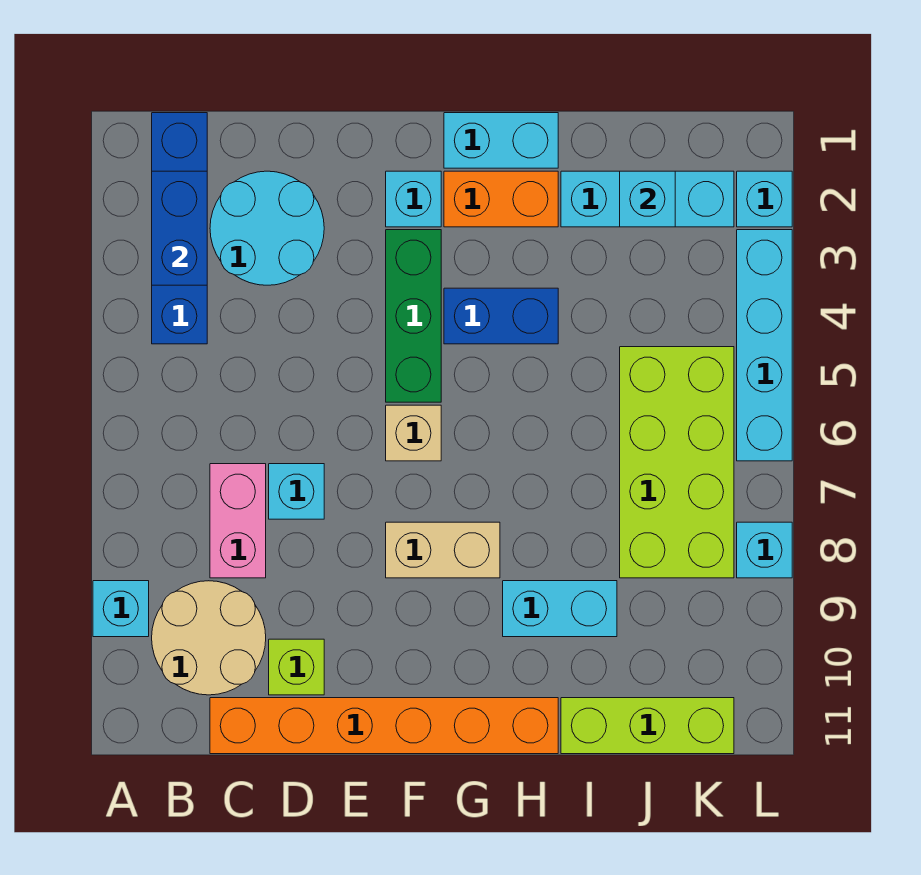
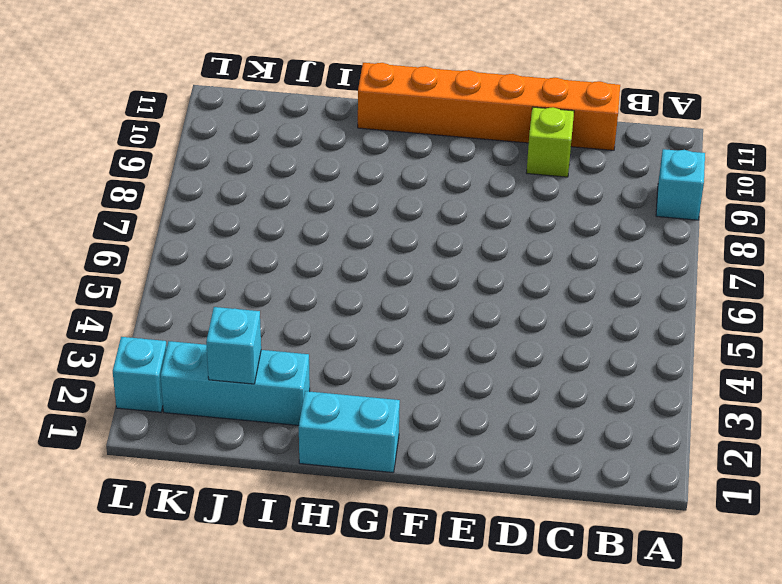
none -> blue brick B1:B4 level 1
none -> tan round brick B9:C10 level 1
none -> cyan round brick C2:D3 level 1

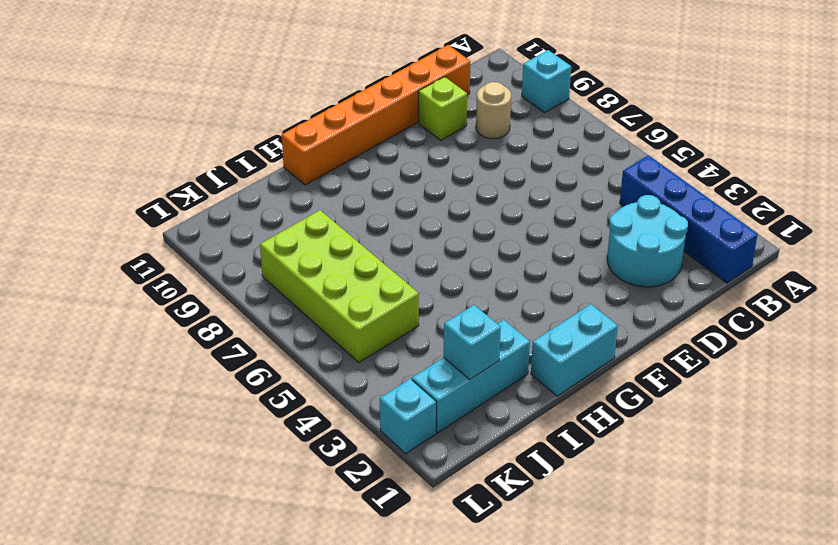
tan round brick C9 level 1 -> tan round brick B9:C10 level 1
none -> pink brick C7:C8 level 1
none -> cyan brick D7 level 1
none -> cyan brick F2 level 1

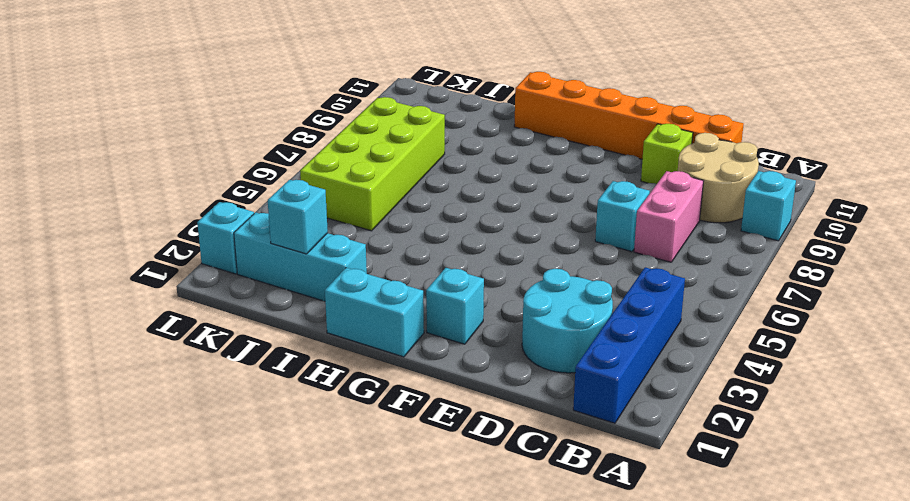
none -> green brick F3:F5 level 1
none -> tan brick F6 level 1
none -> tan brick F8:G8 level 1

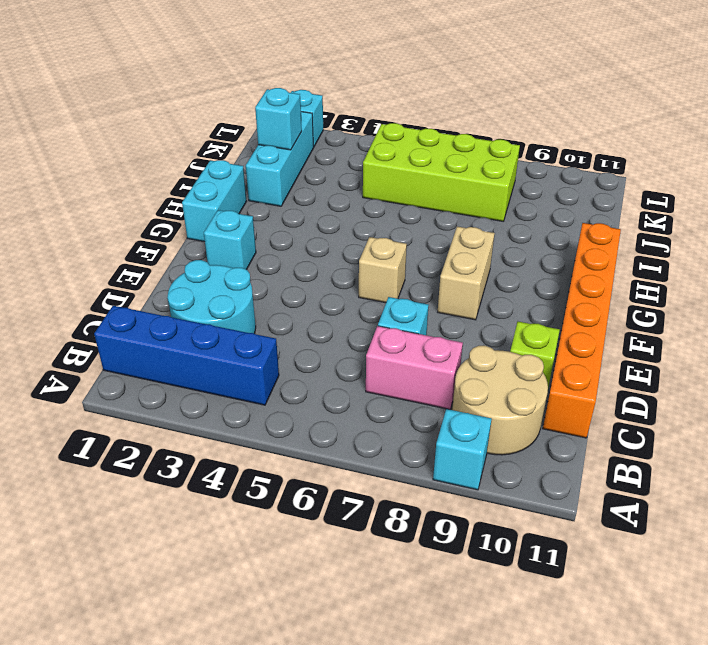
none -> green brick F3:F5 level 1
none -> orange brick G2:H2 level 1
none -> blue brick G4:H4 level 1

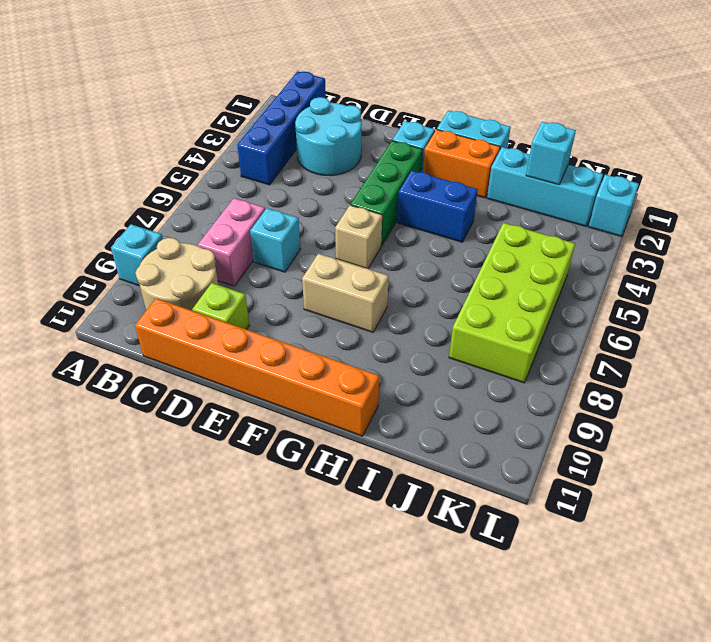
none -> cyan brick H9:I9 level 1
none -> lime brick I11:K11 level 1
none -> cyan brick L3:L6 level 1

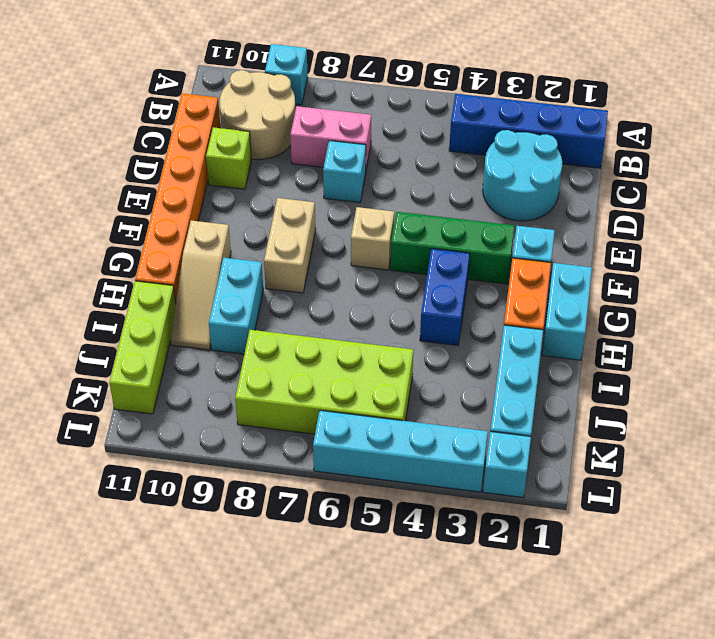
tan slope G10:I10 level 1 top G -> none
none -> cyan brick L8 level 1
none -> blue brick B2:B3 level 2
none -> cyan brick J2 level 2

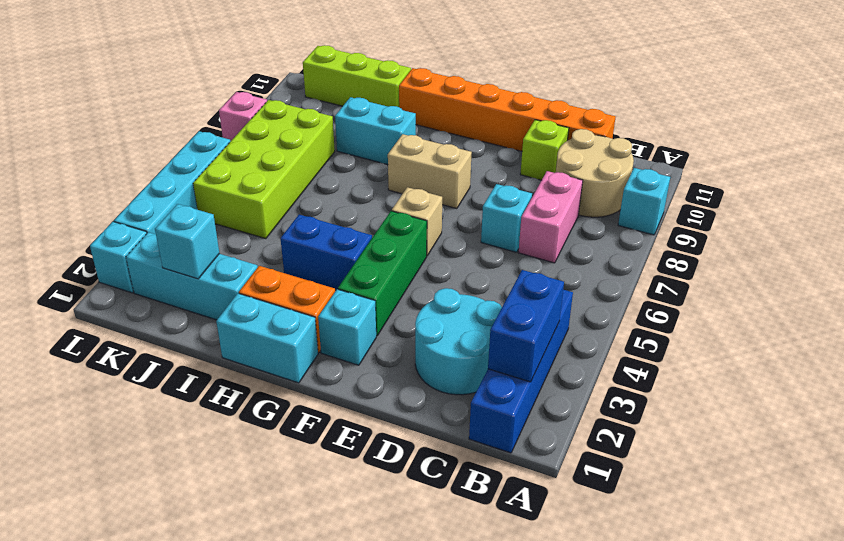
pink brick L8 level 1 -> cyan brick L8 level 1

